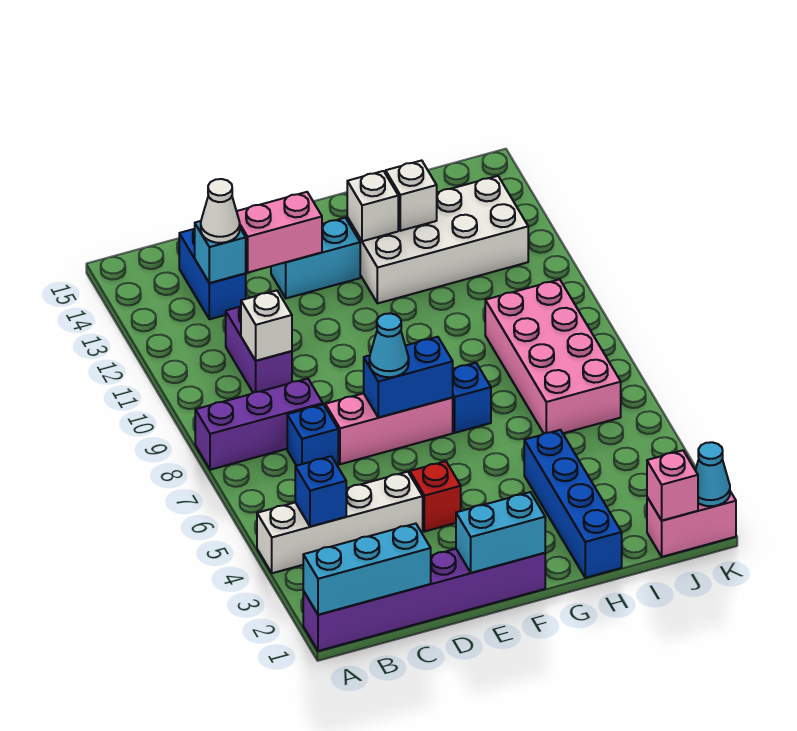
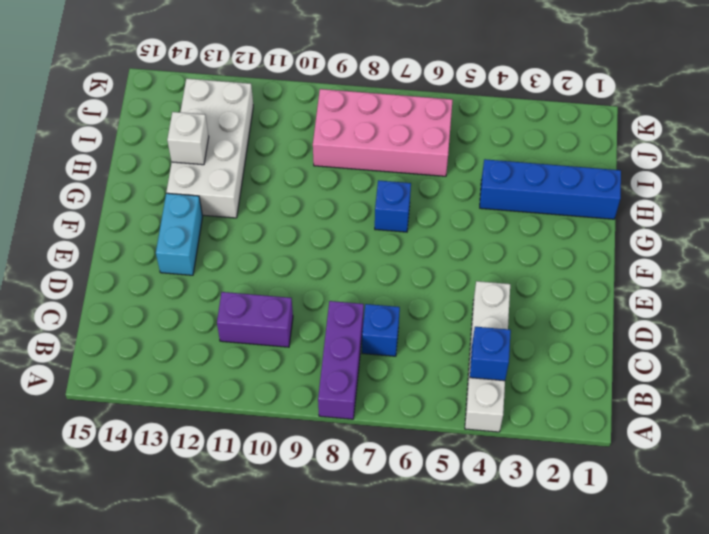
none -> purple brick A1:F1 level 1
none -> blue brick C13:C14 level 1
none -> pink brick D7:F7 level 1

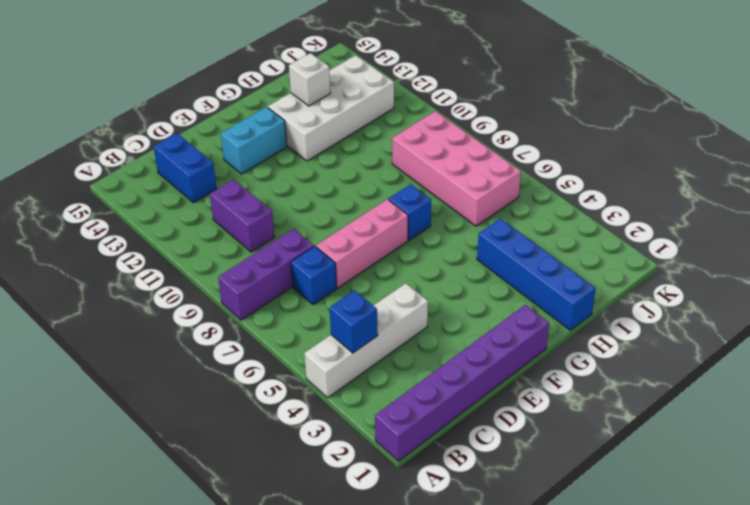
none -> red brick E4 level 1
none -> pink brick J1:K1 level 1
none -> cyan brick A1:C1 level 2

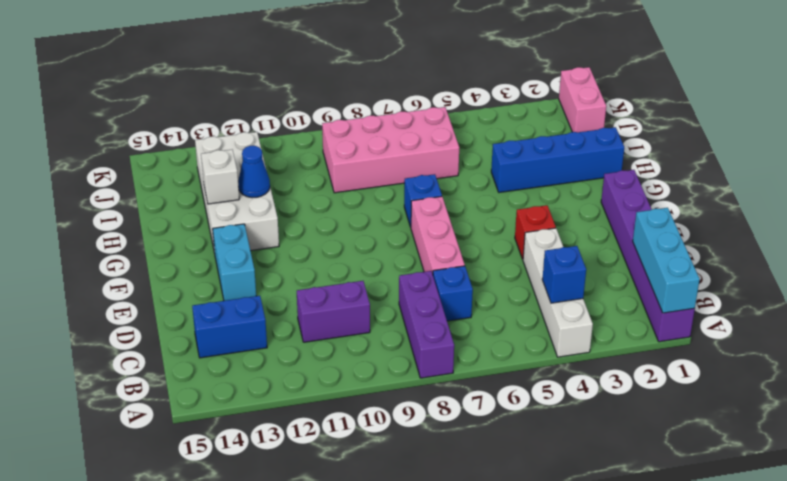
blue cone H12 level 2 -> none
none -> white brick C10 level 2
none -> cyan brick C13 level 2
none -> pink brick D13:E13 level 2

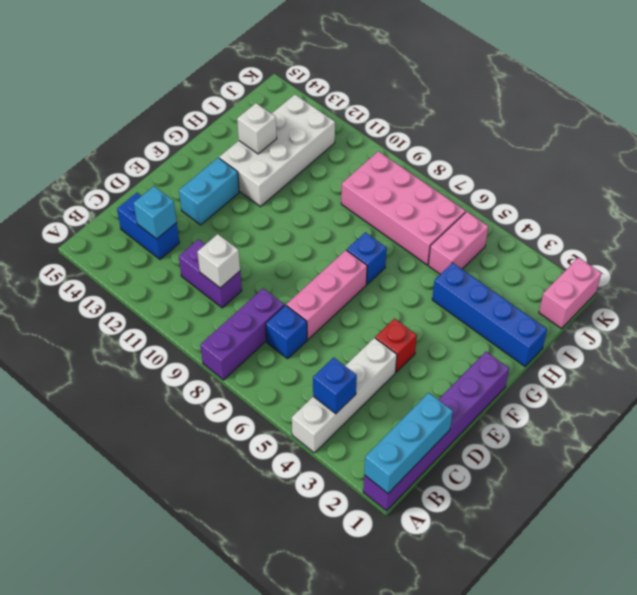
pink brick I5:J5 level 1 -> pink brick D13:E13 level 2
none -> cyan brick E1:F1 level 2
none -> blue brick E7:F7 level 2
none -> white brick G13 level 2

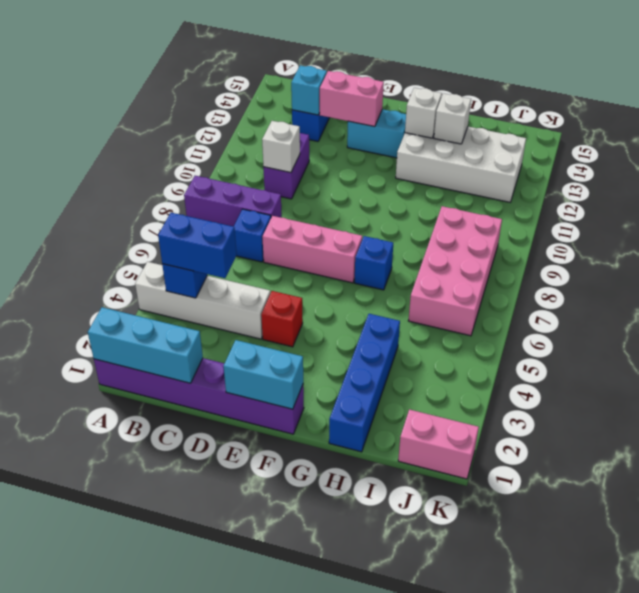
blue brick B4:C4 level 3 -> blue brick E7:F7 level 2
none -> pink brick J1 level 2
none -> cyan cone K1 level 2
none -> white cone C13 level 3

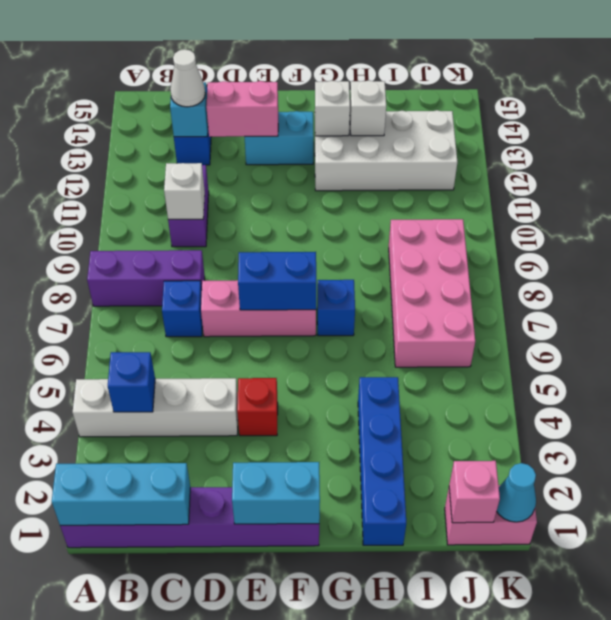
none -> cyan cone E7 level 3

